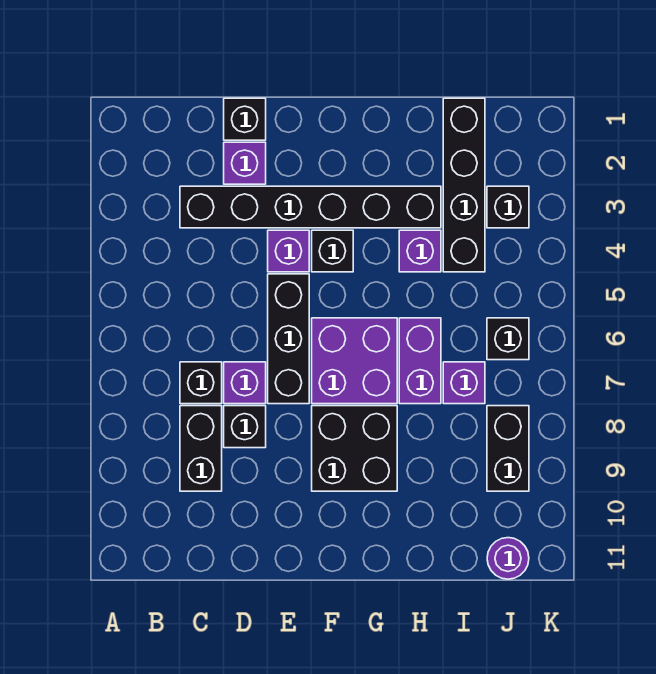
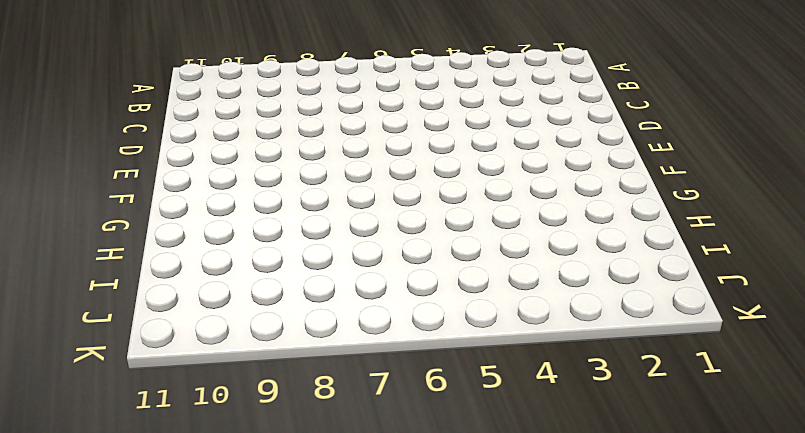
none -> black brick C3:H3 level 1
none -> black brick C7 level 1
none -> black brick C8:C9 level 1

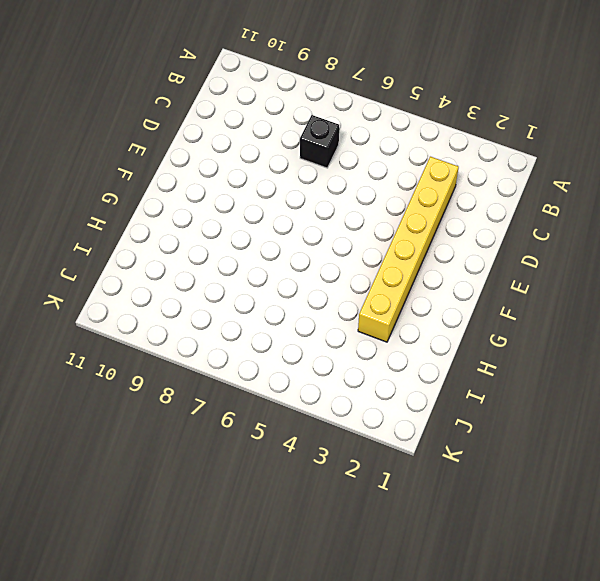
yellow brick C3:H3 level 1 -> black brick C3:H3 level 1
none -> black brick C8:C9 level 1
none -> black brick D1 level 1
none -> purple brick D2 level 1

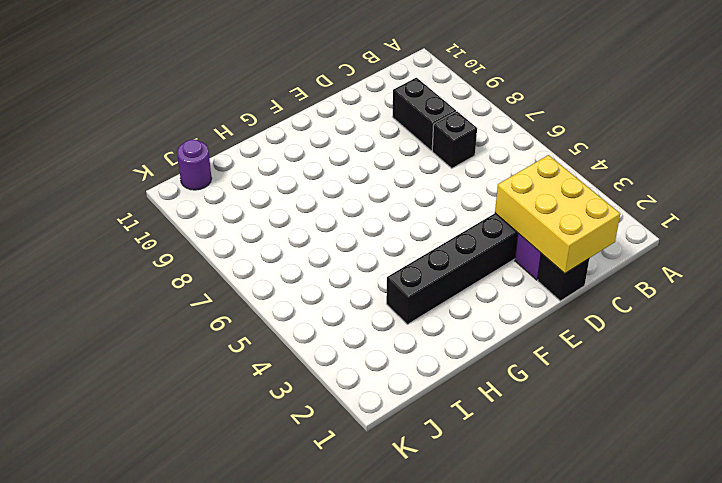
yellow brick C1:D3 level 2 -> none
none -> purple brick D7 level 1
none -> black brick D8 level 1
none -> purple brick E4 level 1

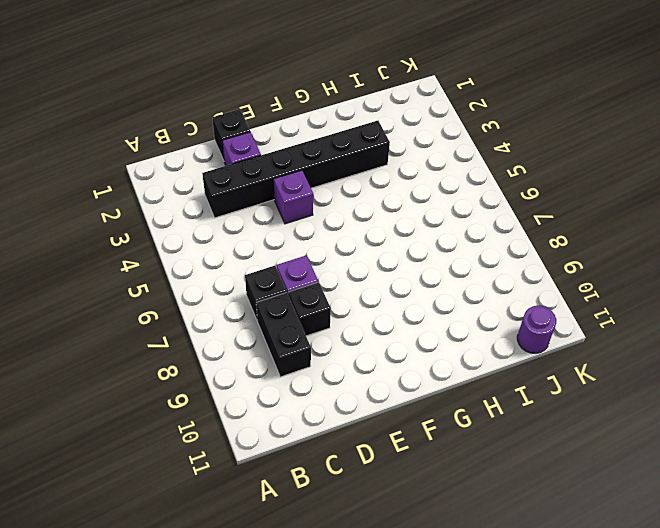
none -> black brick E5:E7 level 1
none -> black brick F4 level 1
none -> purple brick F6:G7 level 1

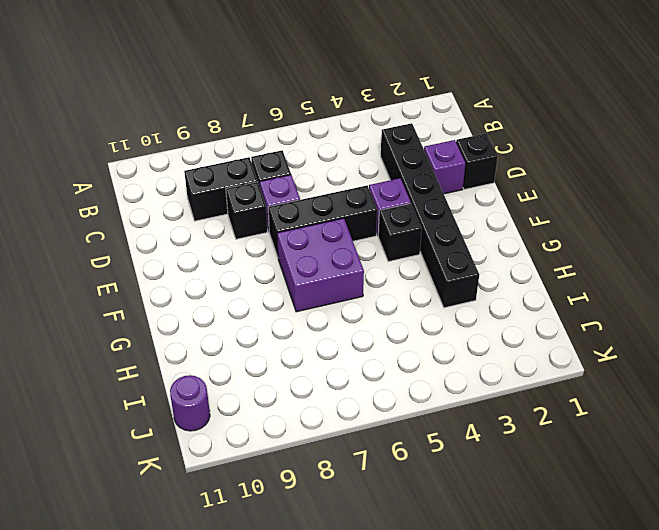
none -> black brick F8:G9 level 1
none -> purple brick H4 level 1
none -> purple brick H6:H7 level 1

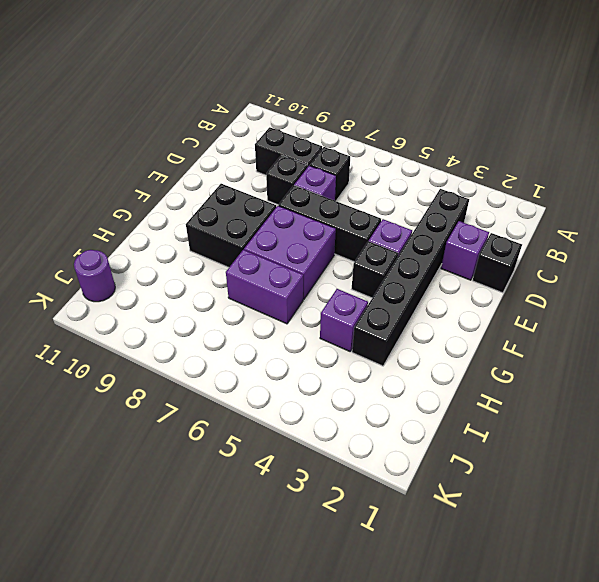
none -> black brick I1:I4 level 1
none -> purple brick I7 level 1
none -> black brick J3 level 1

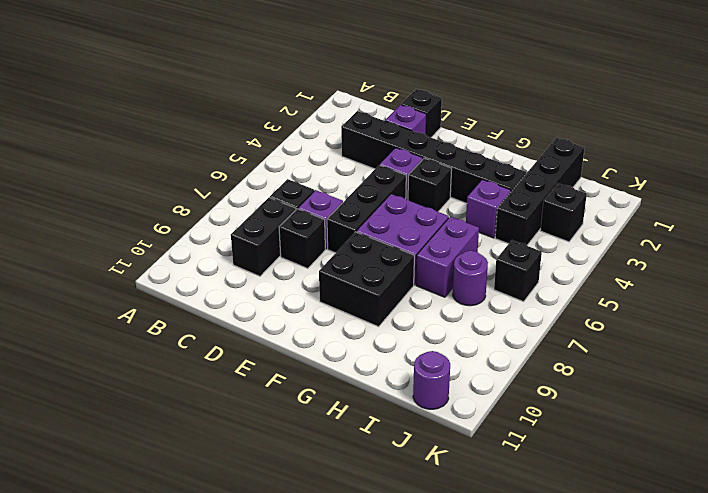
purple round brick I7 level 1 -> purple brick I7 level 1
none -> black brick J8:J9 level 1

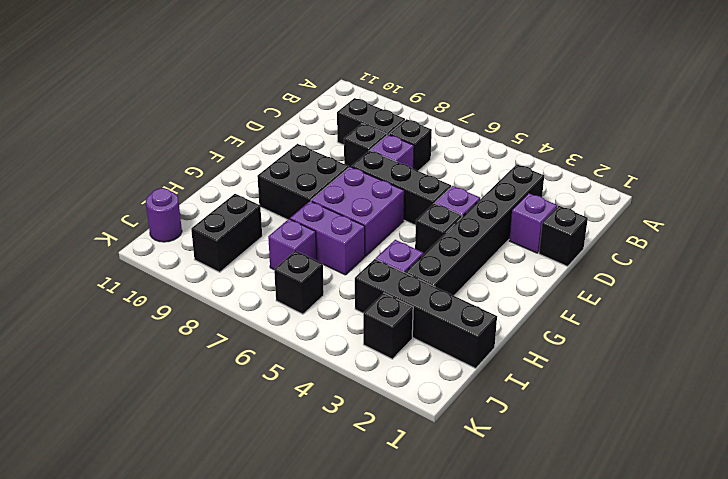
black brick I9:J9 level 1 -> black brick J8:J9 level 1

